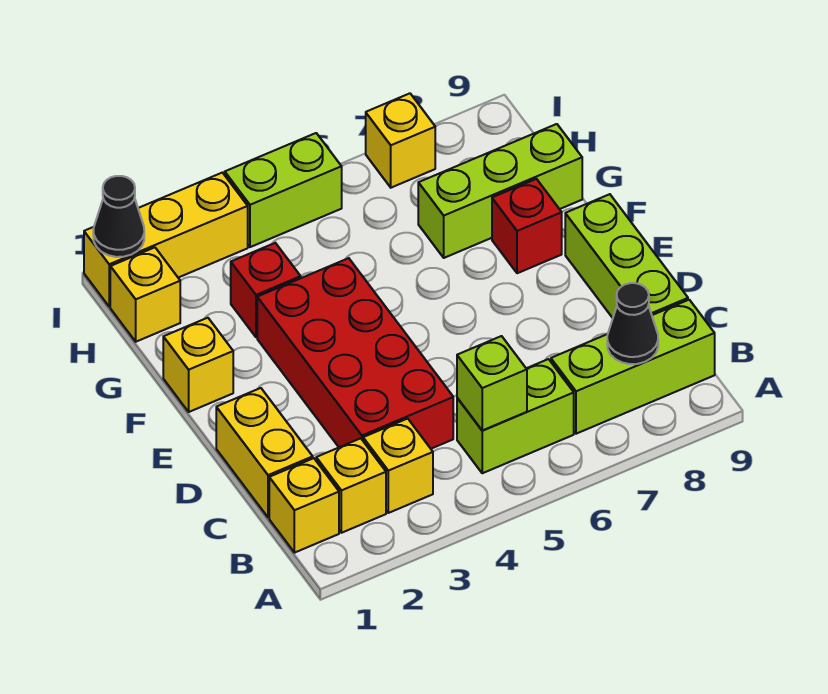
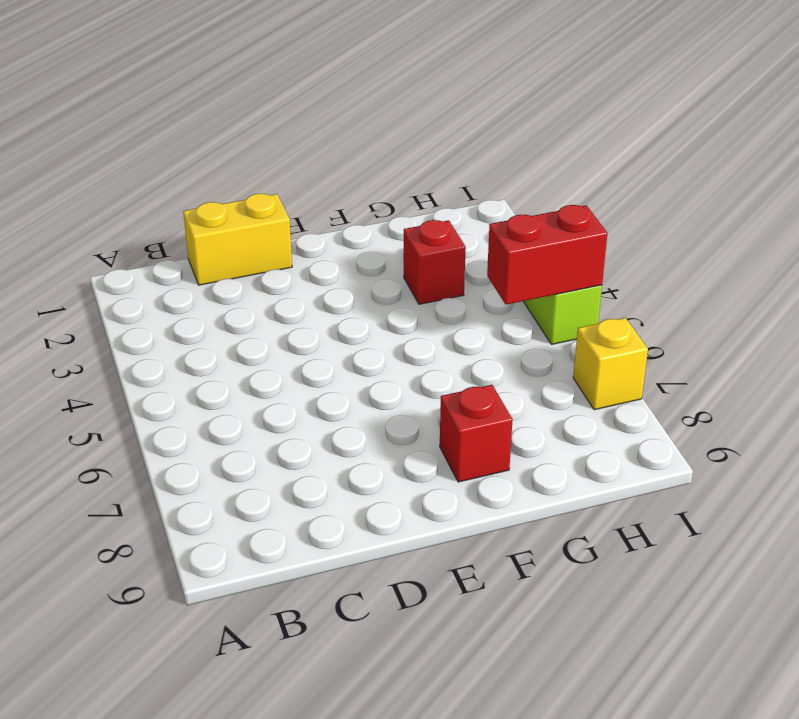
red brick H5:I5 level 2 -> none
none -> yellow brick B1 level 1
none -> yellow brick B2 level 1
none -> yellow brick B3 level 1

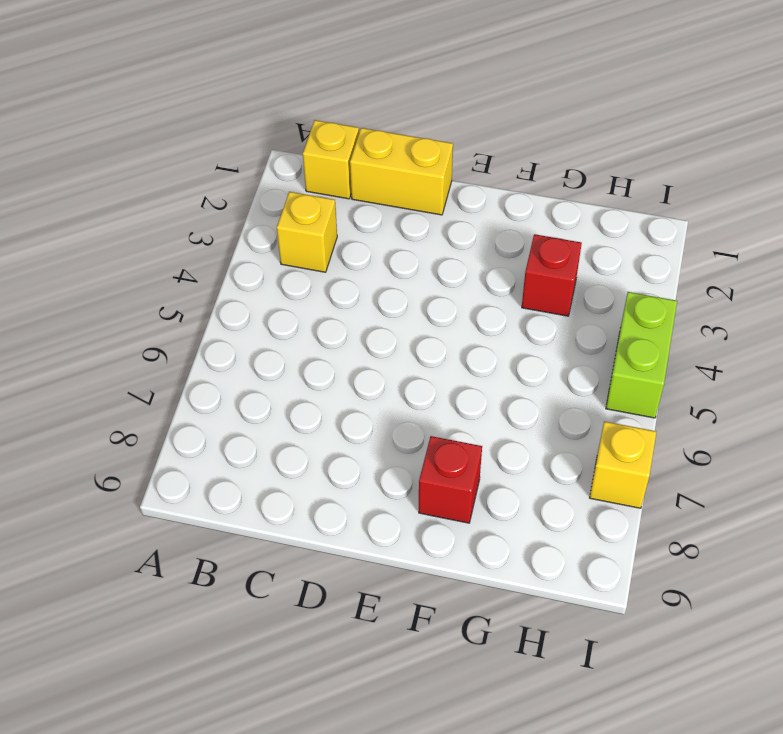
none -> yellow brick B2 level 1
none -> lime brick B5:B6 level 1
none -> lime brick B7:B9 level 1

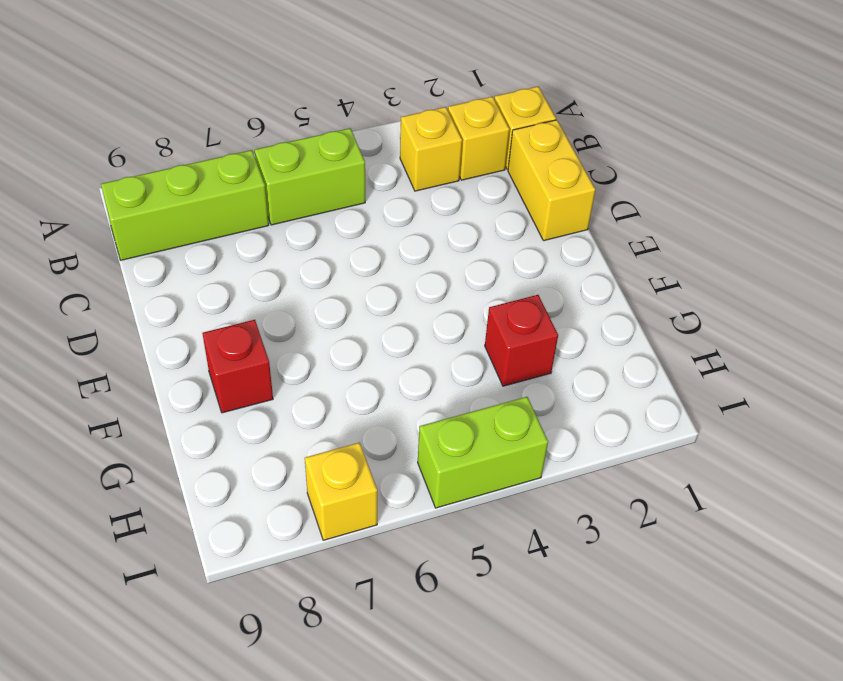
none -> red brick C3:F4 level 1
none -> lime brick C9:E9 level 1
none -> yellow brick F1 level 1

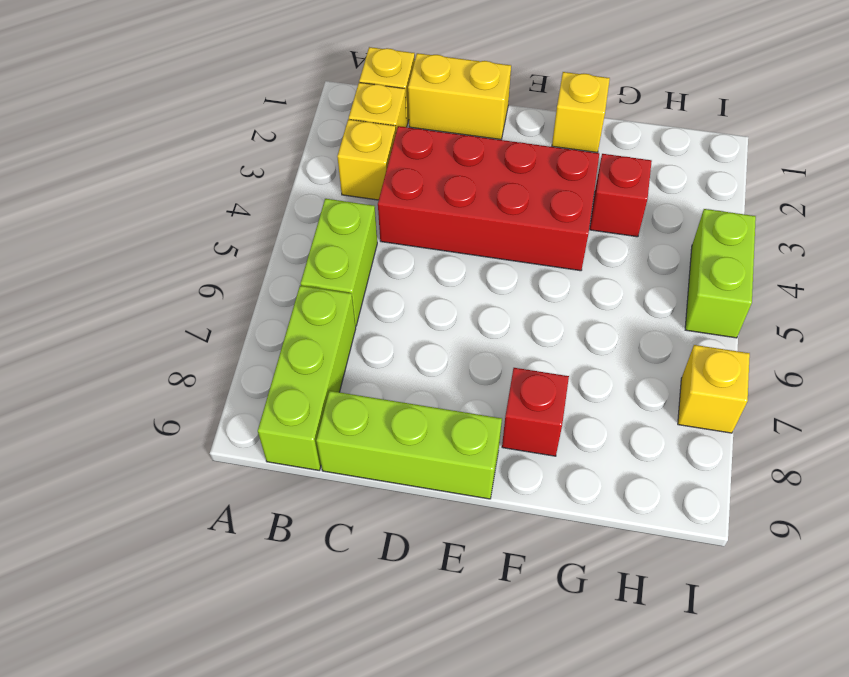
none -> lime brick G7:G9 level 1
none -> yellow brick H1 level 1
none -> yellow brick I1:I3 level 1

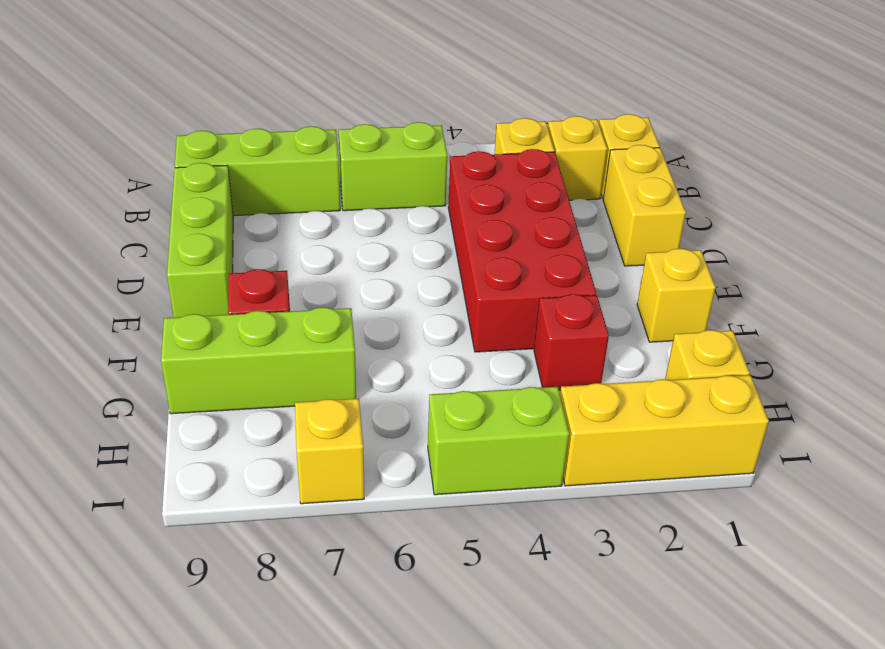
none -> lime brick B5 level 2
none -> black cone B8 level 2
none -> black cone I1 level 2

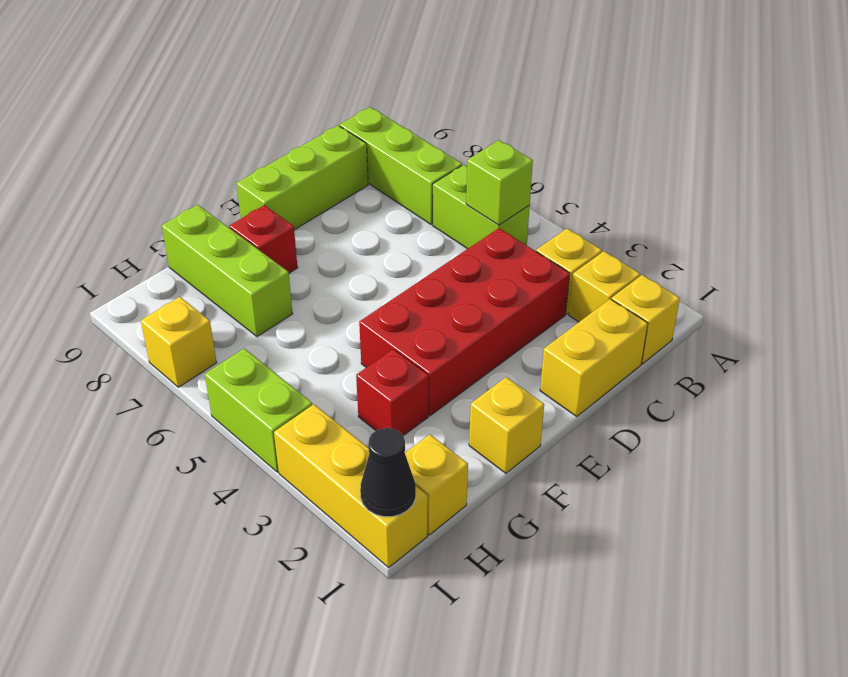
none -> black cone B8 level 2

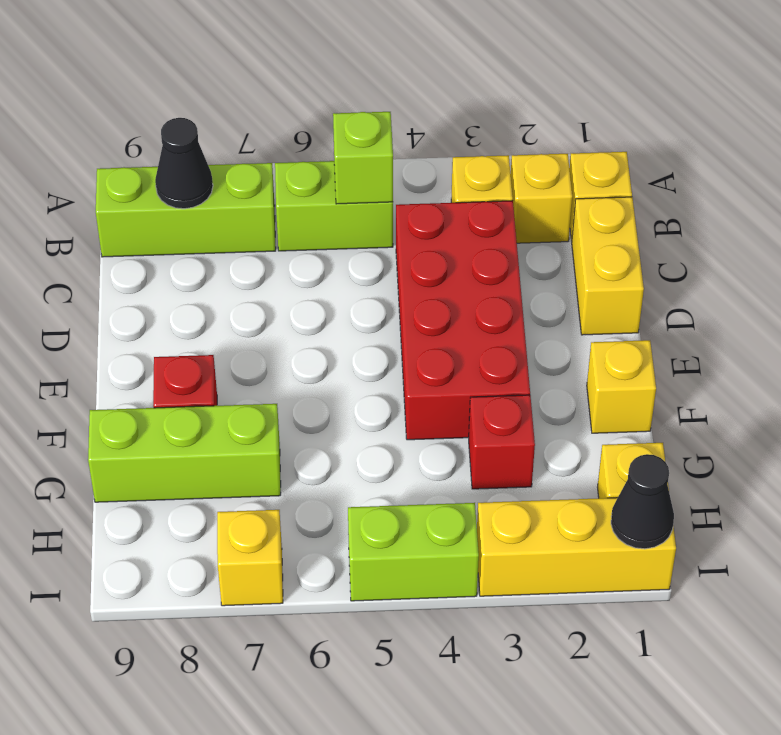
none -> lime brick C9:E9 level 1

